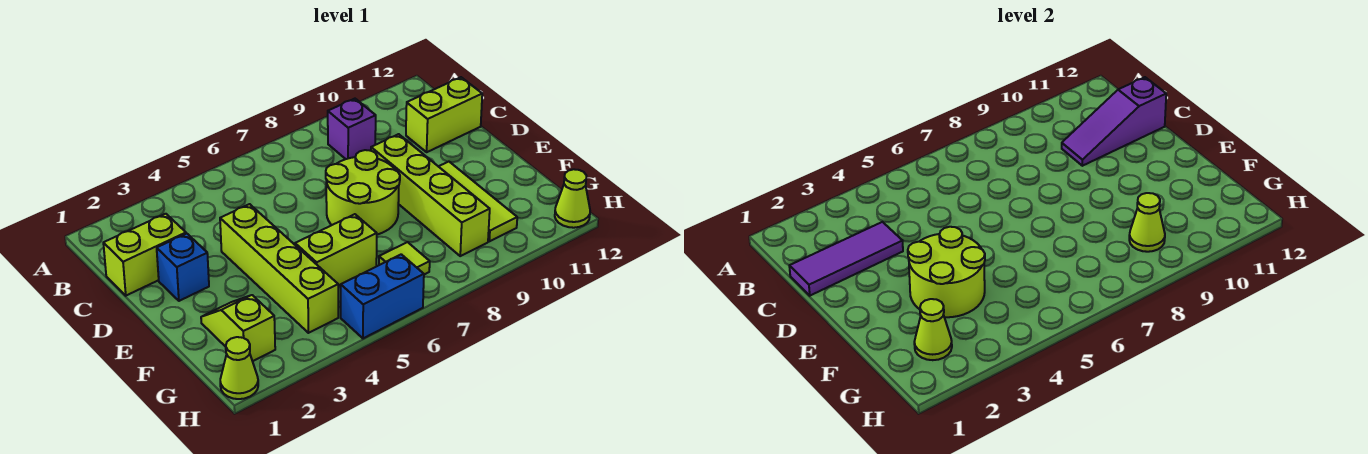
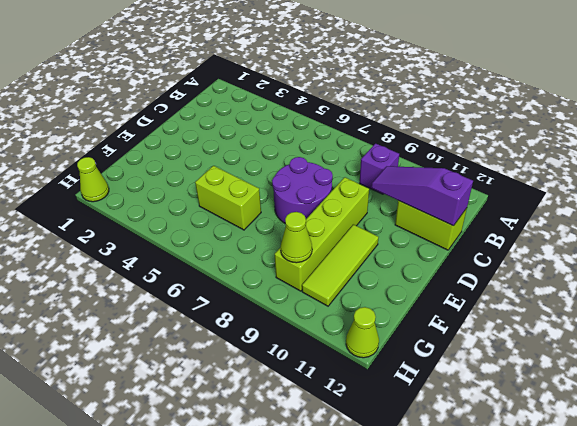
purple round brick D7:E8 level 1 -> lime round brick D7:E8 level 1
none -> lime brick C1:C2 level 1
none -> blue brick D2 level 1
none -> lime brick D4:G4 level 1

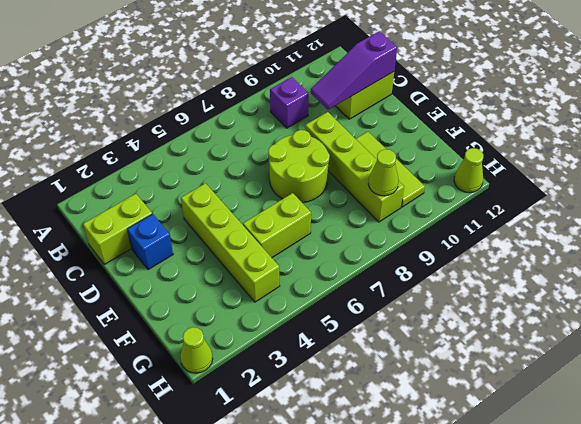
none -> lime slope F2:G2 level 1 top G
none -> lime tile G7 level 1
none -> blue brick H5:H6 level 1

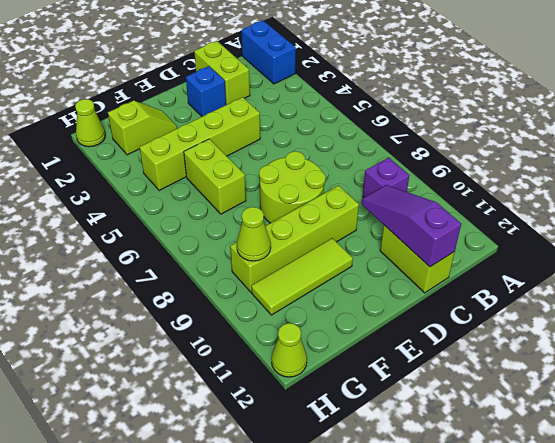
blue brick A1:A2 level 1 -> blue brick H5:H6 level 1
none -> lime tile G7 level 1
none -> purple tile C1:C3 level 2
none -> lime round brick E3:F4 level 2

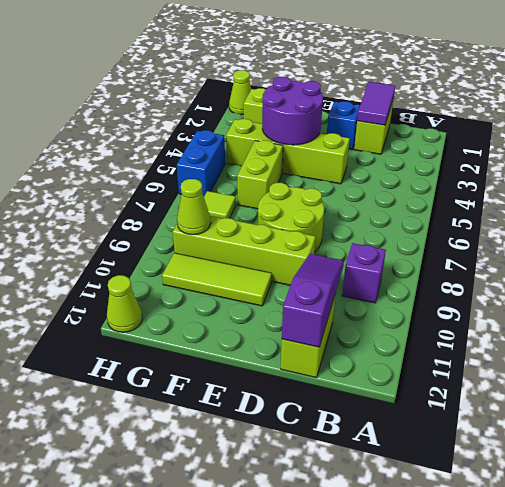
purple tile C1:C2 level 2 -> purple tile C1:C3 level 2
purple round brick E3:F4 level 2 -> lime round brick E3:F4 level 2
none -> lime cone G2 level 2

